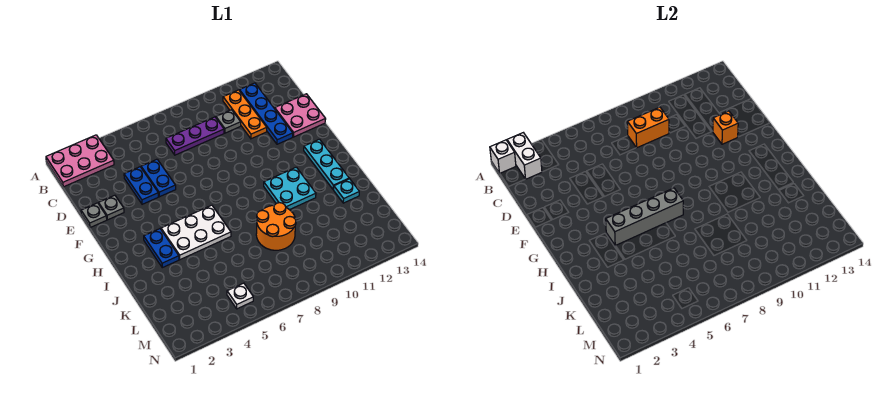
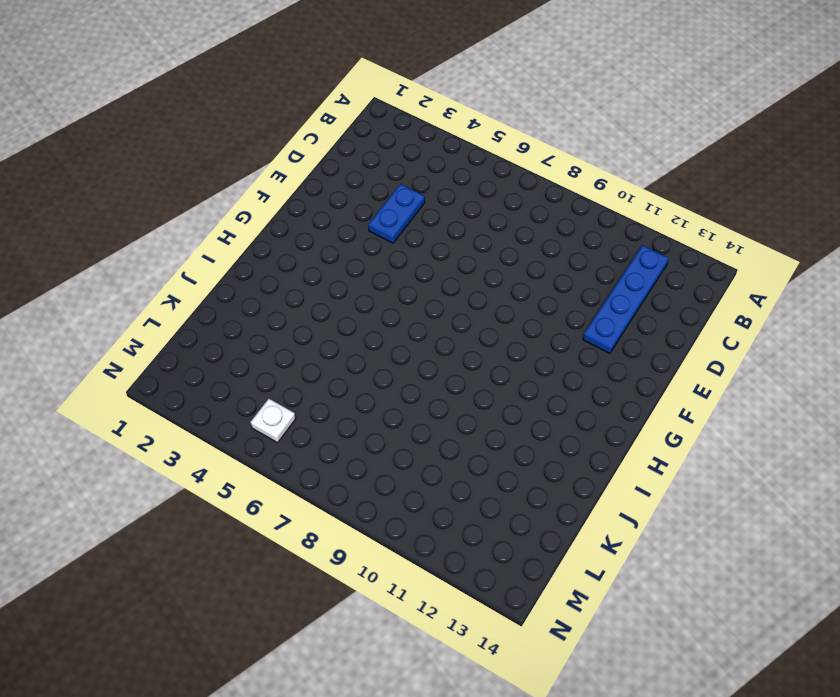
none -> pink plate A1:B3 level 1
none -> orange plate B11:D11 level 1
none -> purple plate C7:C9 level 1

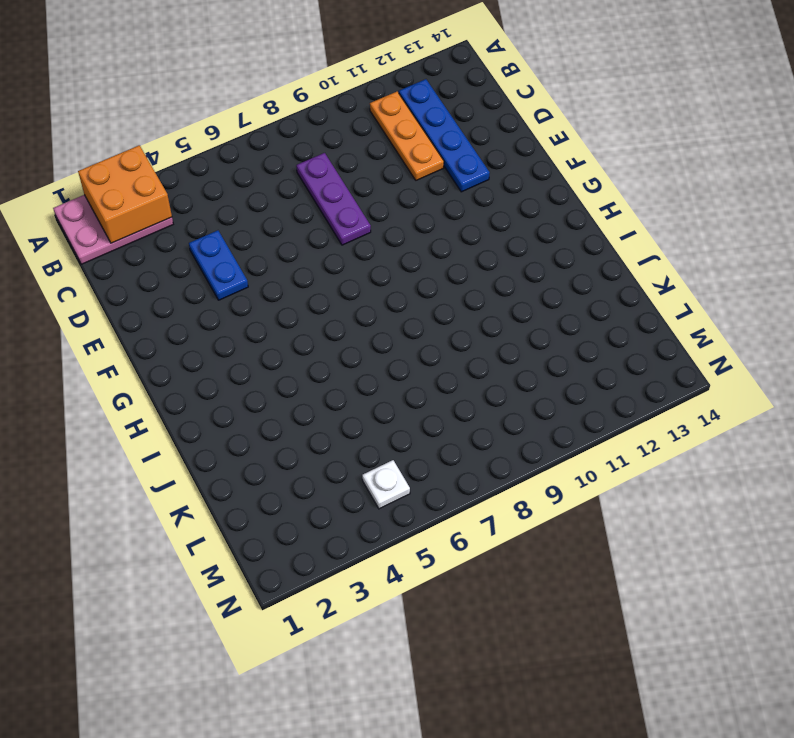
orange brick A2:B3 level 2 -> white brick A2:B2 level 2
purple plate C8:E8 level 1 -> purple plate C7:C9 level 1
none -> grey plate C10 level 1
none -> blue plate D5:E5 level 1
none -> pink plate D13:E14 level 1

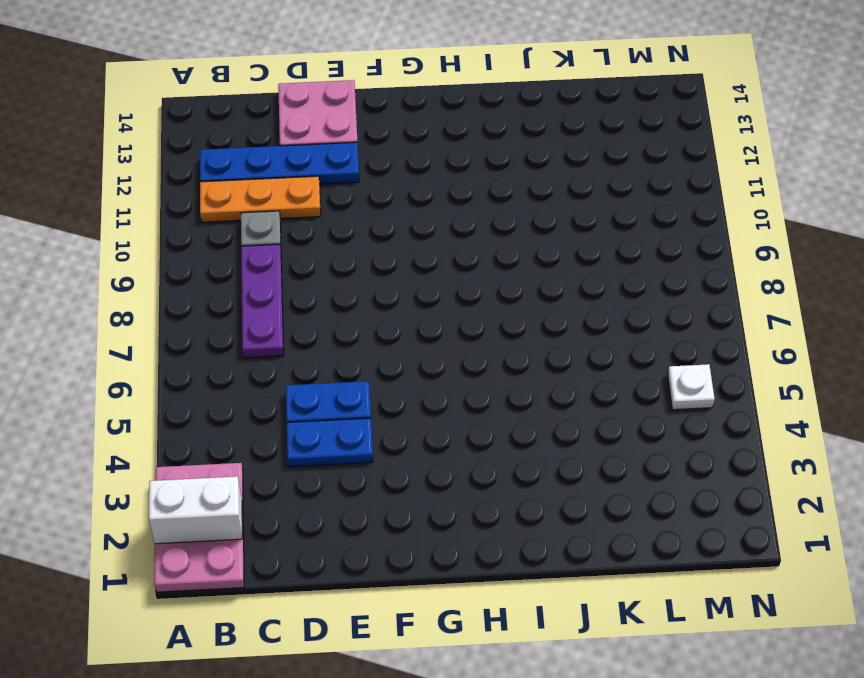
none -> grey plate E1 level 1
none -> grey plate E2 level 1
none -> cyan plate G13:I13 level 1

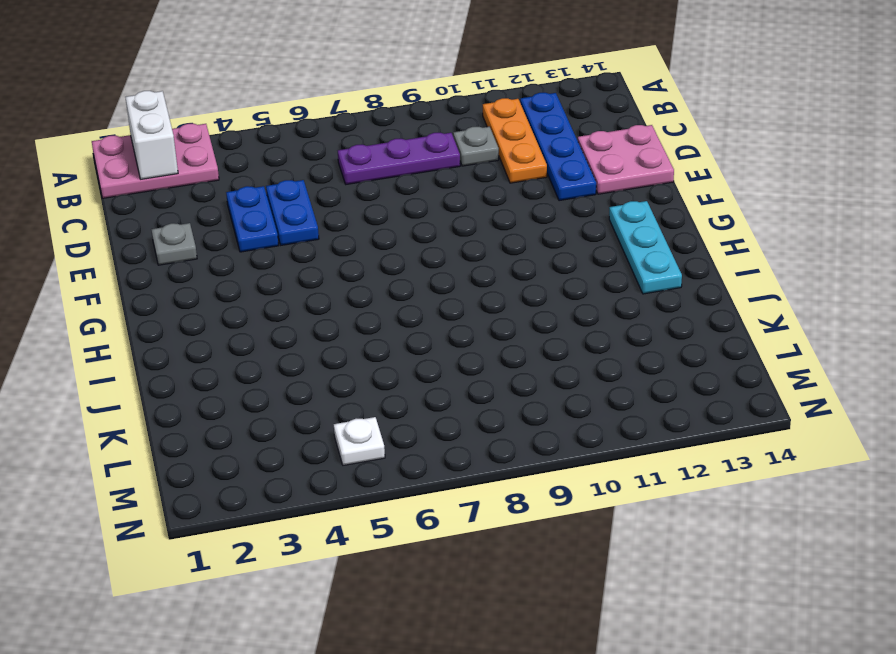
none -> grey plate E1 level 1
none -> blue plate H3:I3 level 1
none -> white plate H4:I6 level 1

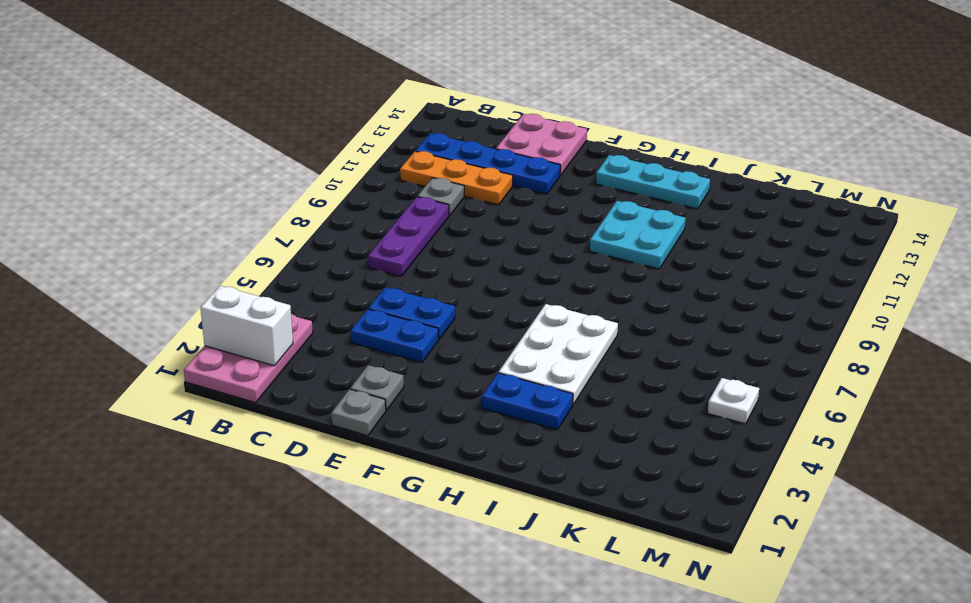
none -> orange round brick J8:K9 level 1
none -> cyan plate J13 level 1
none -> white brick A1 level 2

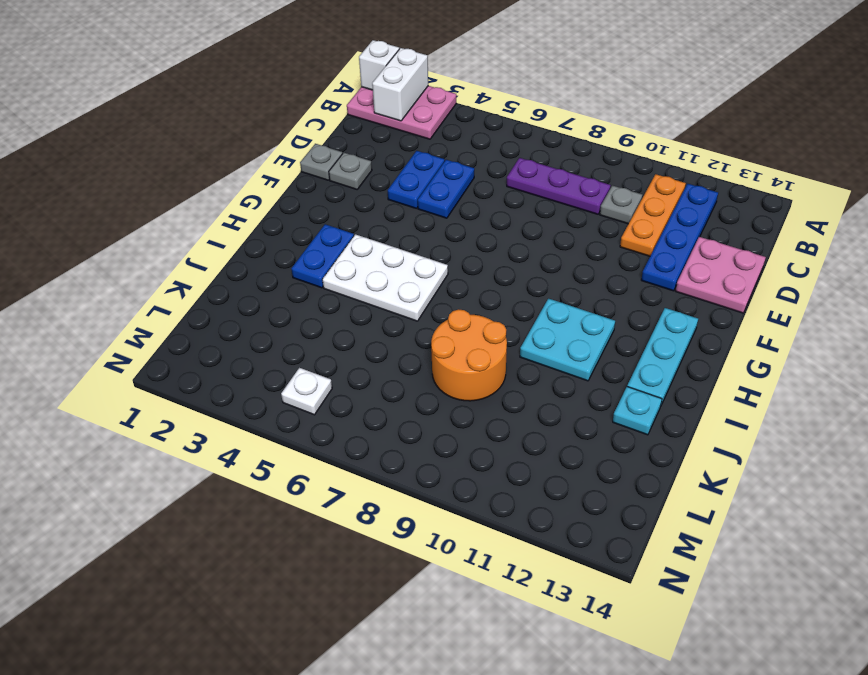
none -> orange brick C8:C9 level 2
none -> orange brick E12 level 2
none -> grey brick H4:H7 level 2

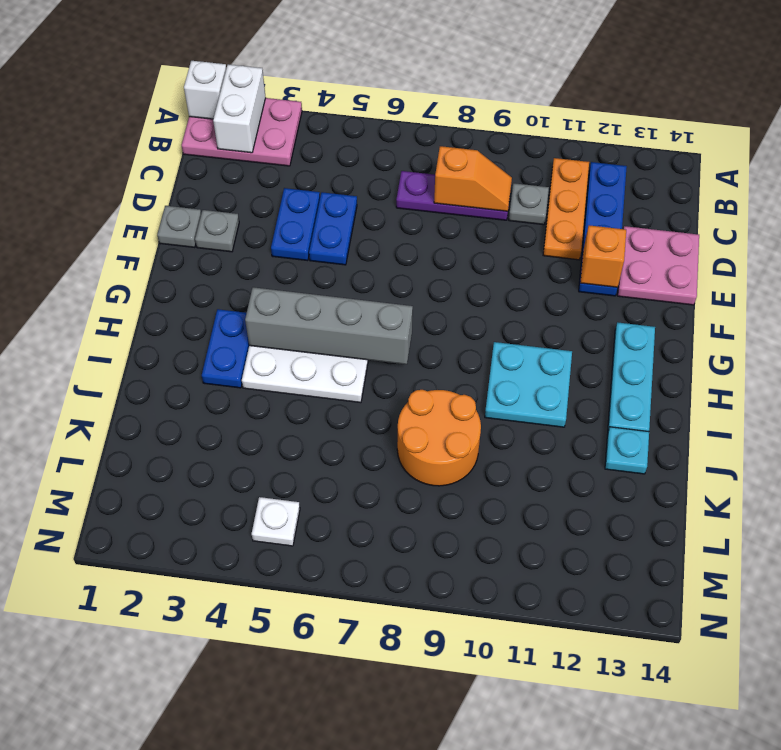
orange slope C8:C9 level 2 top 8 -> orange brick C8:C9 level 2

